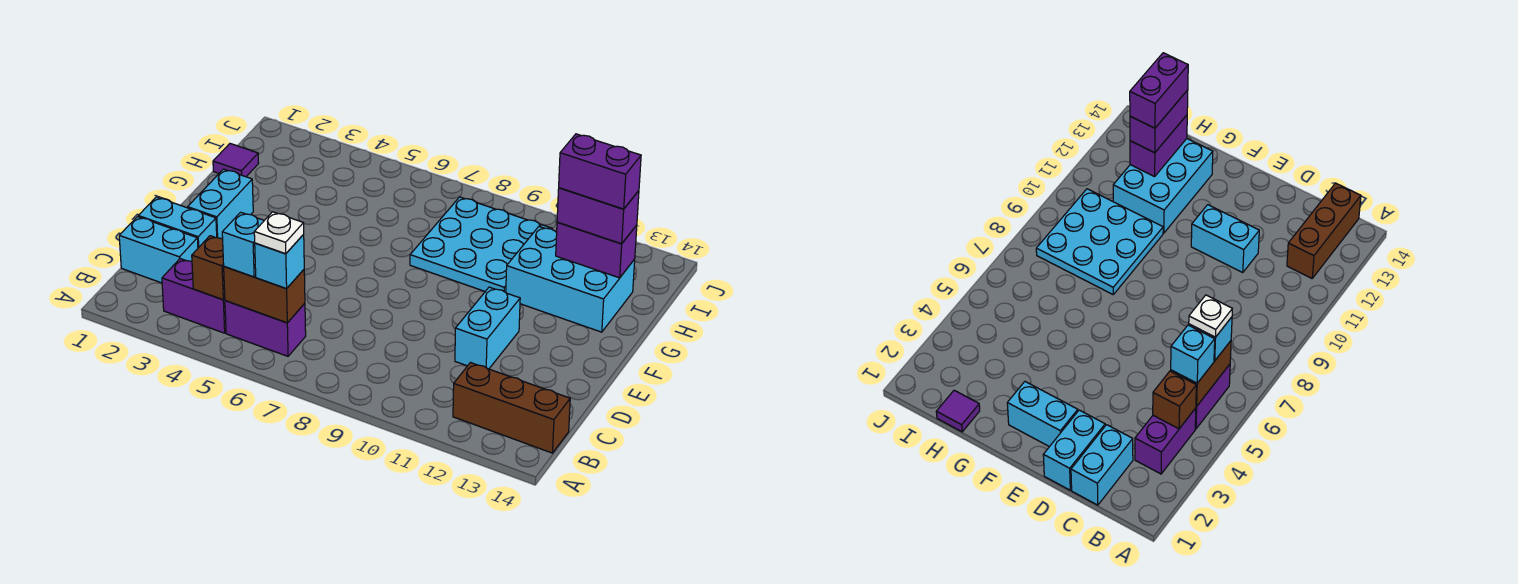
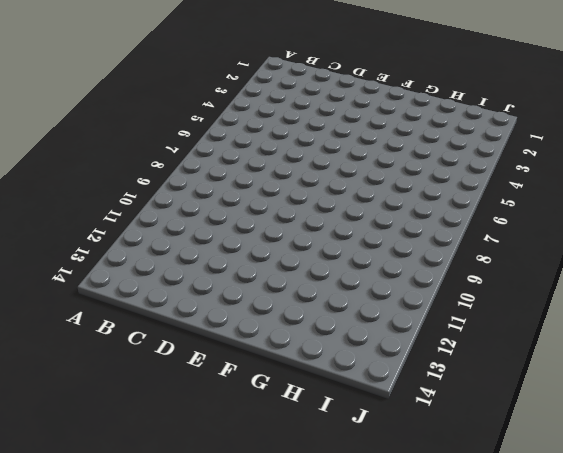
none -> purple brick B3:B4 level 1
none -> purple brick B5:B6 level 1
none -> brown brick B12:B14 level 1

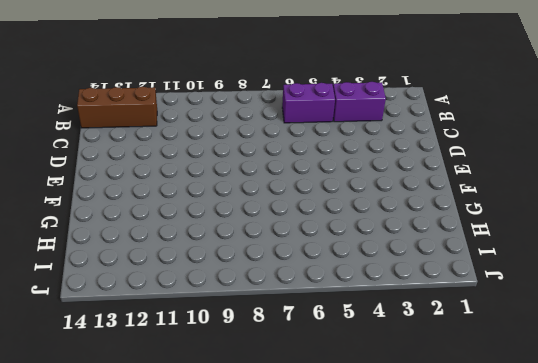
none -> cyan brick C1:C2 level 1
none -> cyan brick D1:D2 level 1
none -> cyan brick D11:E11 level 1

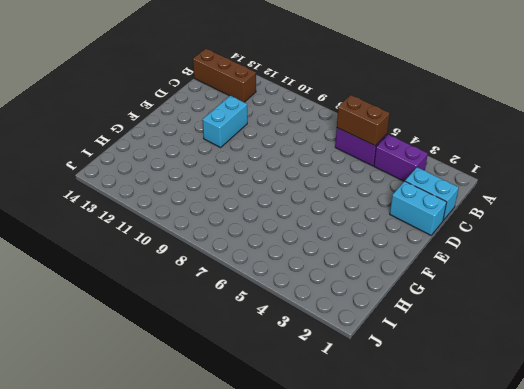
none -> cyan brick E2:F2 level 1
none -> cyan plate G8:I10 level 1
none -> cyan brick G11:H13 level 1

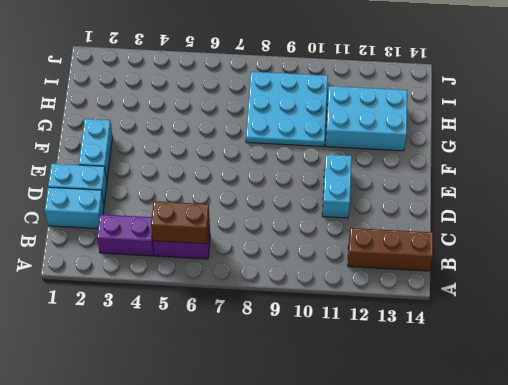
none -> purple tile H1 level 1
none -> brown brick B4 level 2
none -> purple brick H12:H13 level 2

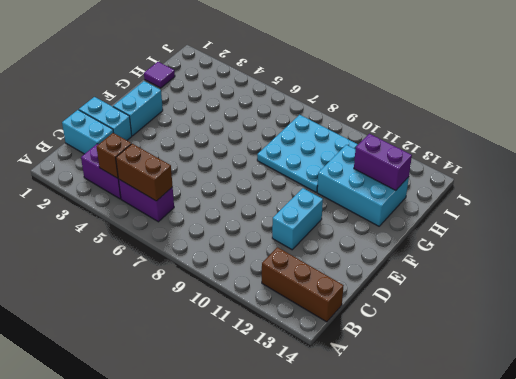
none -> cyan brick B5 level 3
none -> cyan brick B6 level 3
none -> purple brick H12:H13 level 3

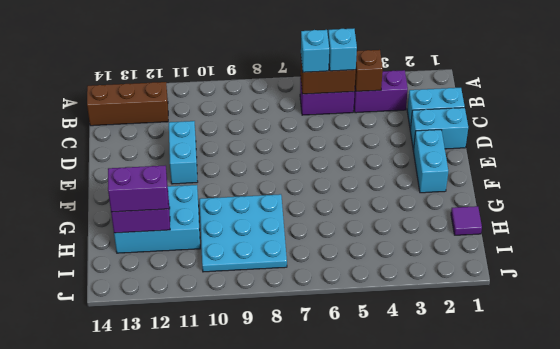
none -> white plate B6 level 4
none -> purple brick H12:H13 level 4

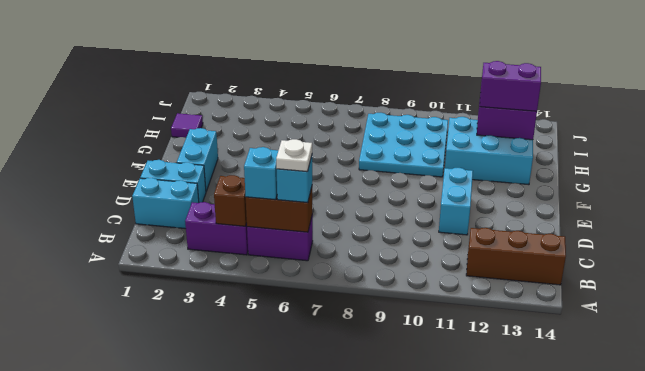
none -> purple brick H12:H13 level 4

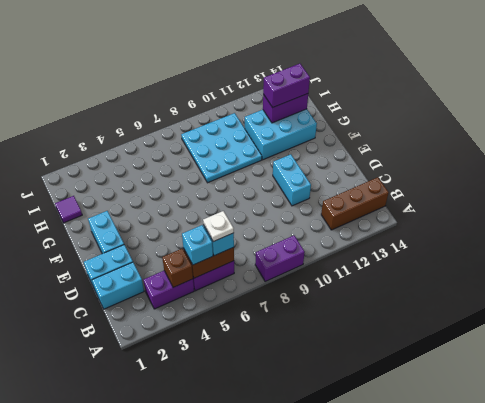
purple brick A8:A9 level 1 -> purple brick H12:H13 level 4

